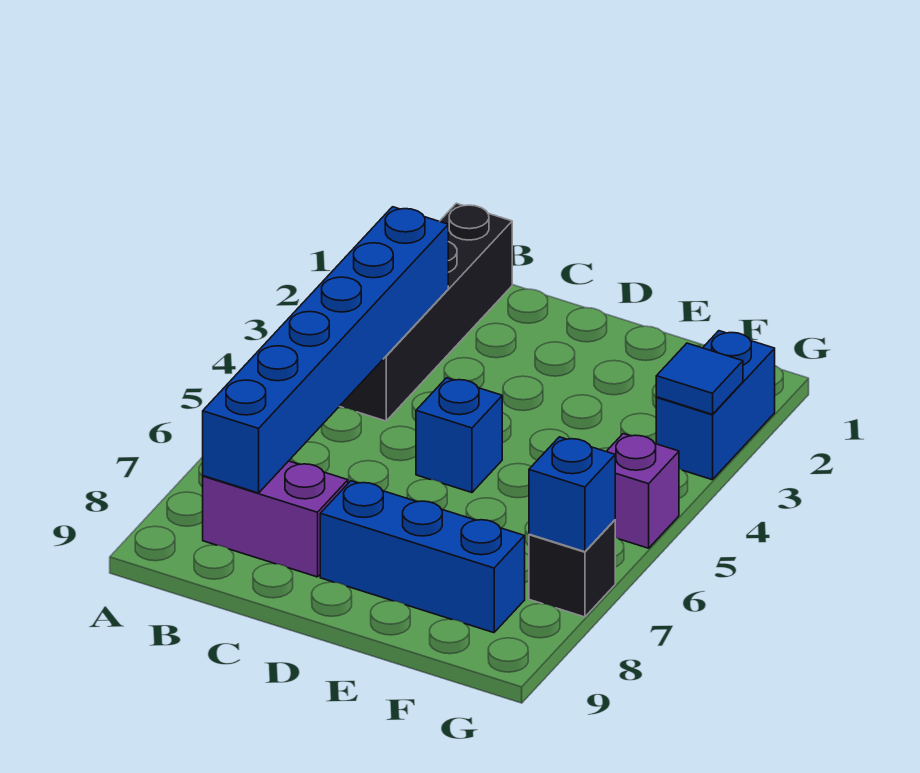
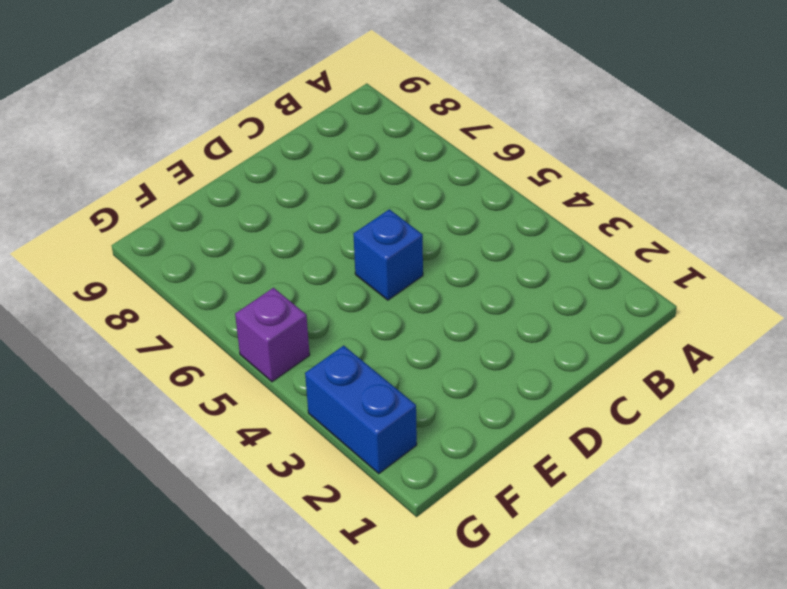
none -> black brick B1:B4 level 1
none -> purple brick B8:C8 level 1

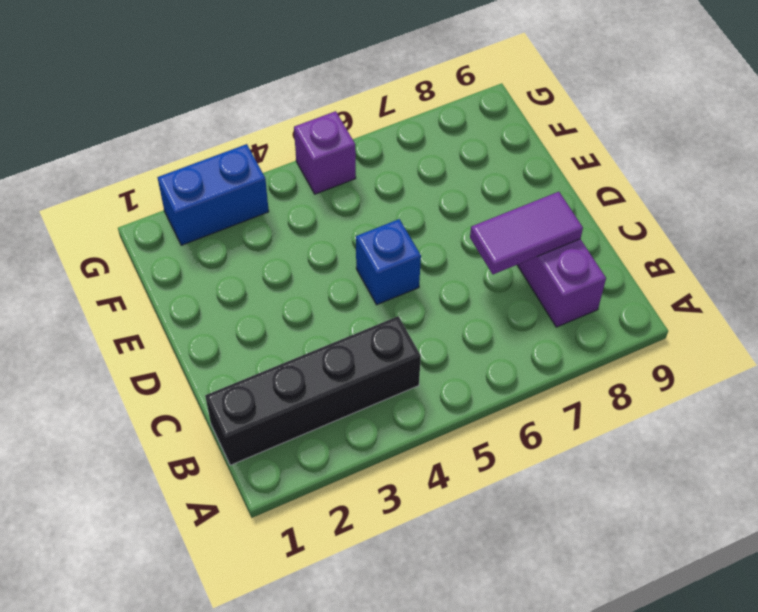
purple tile C7:C8 level 2 -> none
none -> blue brick D8:F8 level 1
none -> black brick G7 level 1

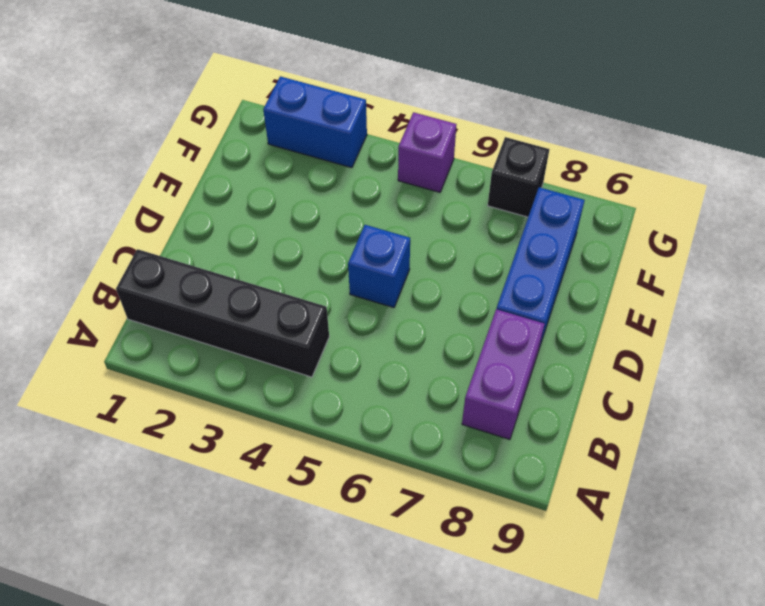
none -> blue brick B3:B8 level 2
none -> blue tile G3 level 2

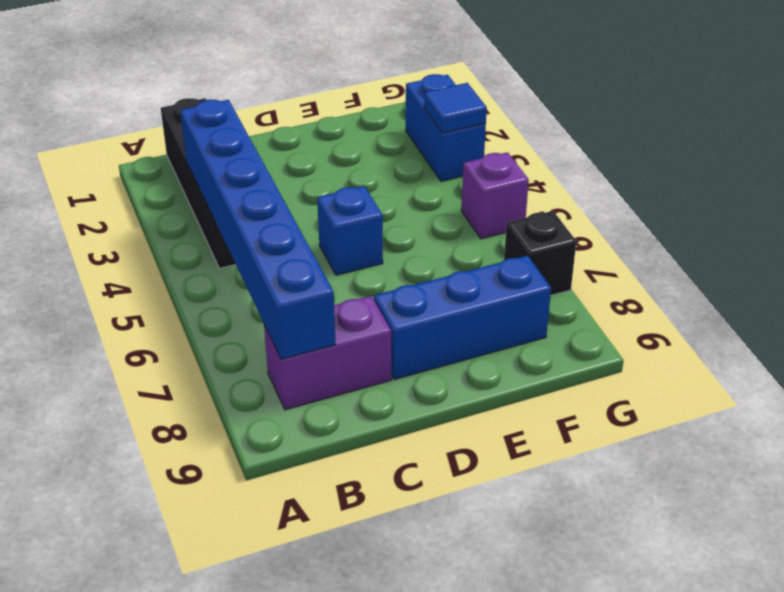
none -> blue brick G7 level 2

